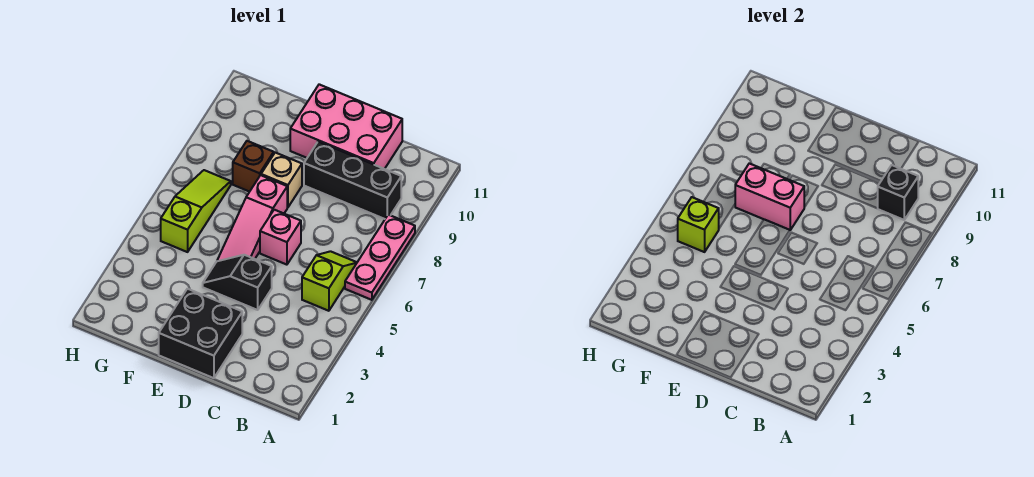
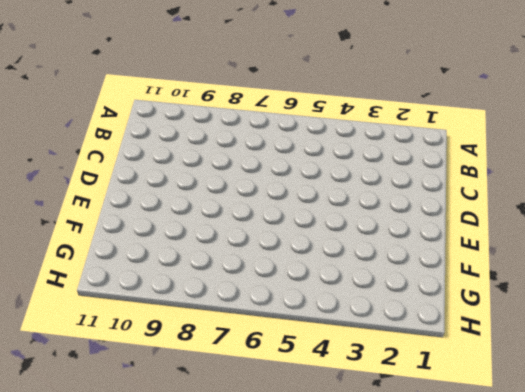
none -> pink plate A6:A8 level 1
none -> lime slope B5:B6 level 1 top 5
none -> black brick B9:D9 level 1

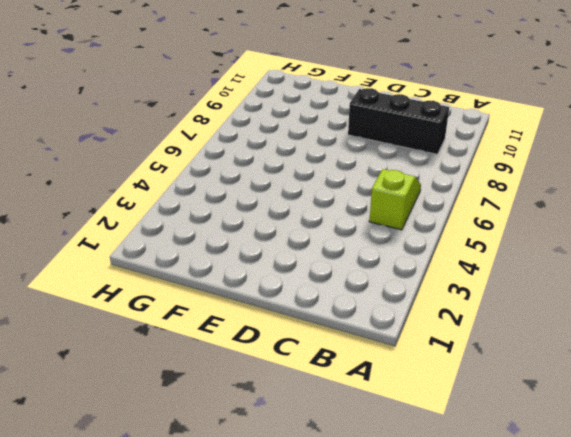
none -> pink plate A6:A8 level 1
none -> pink brick C10:E11 level 1
none -> black brick D1:E2 level 1

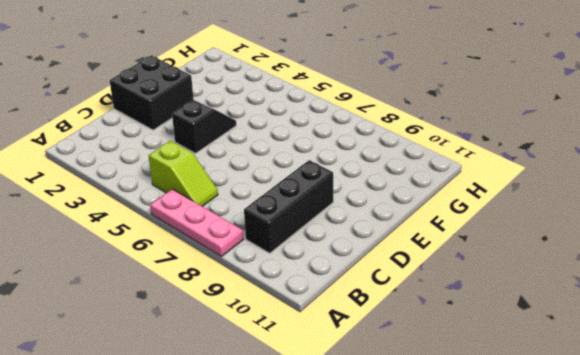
none -> pink brick C10:E11 level 1
none -> pink brick D6 level 1
none -> pink slope E5:E7 level 1 top 7

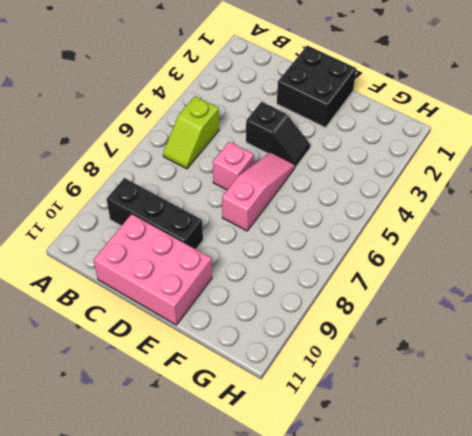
none -> pink plate A6:A8 level 1
none -> tan brick E8 level 1
none -> brown brick F8 level 1

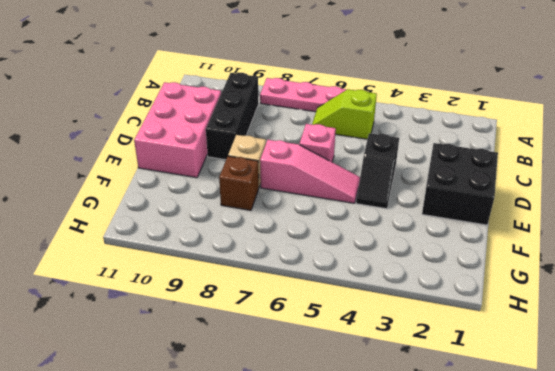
none -> lime slope G5:G7 level 1 top 5
none -> black brick B9 level 2
none -> pink brick E7:F7 level 2

